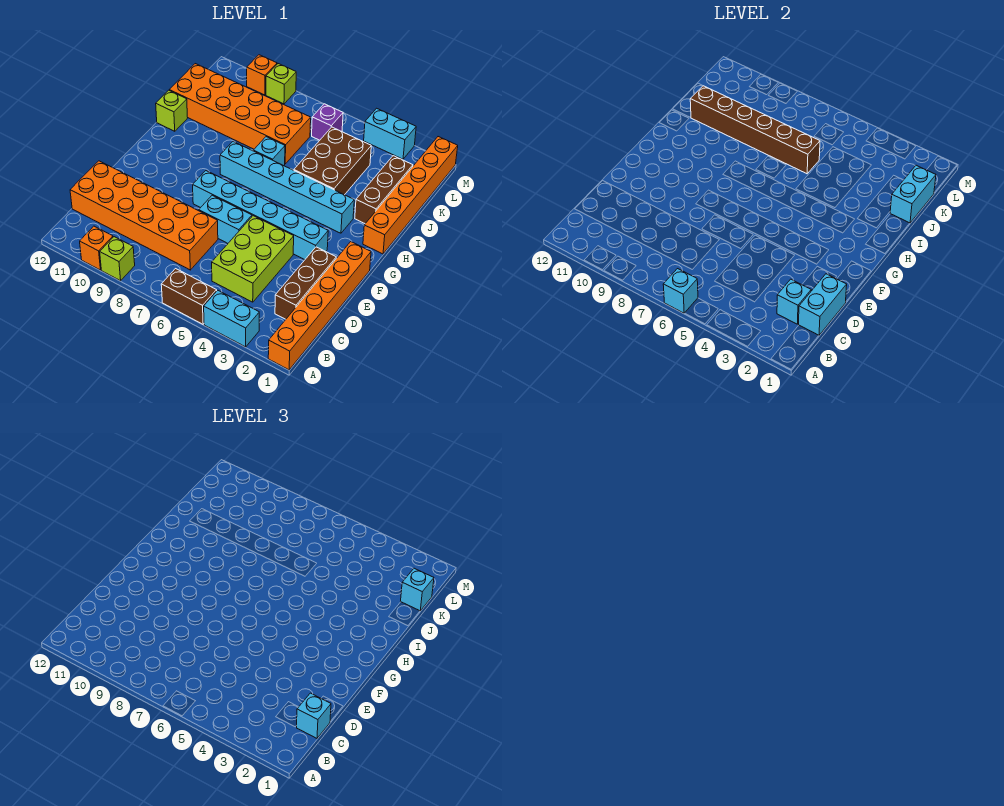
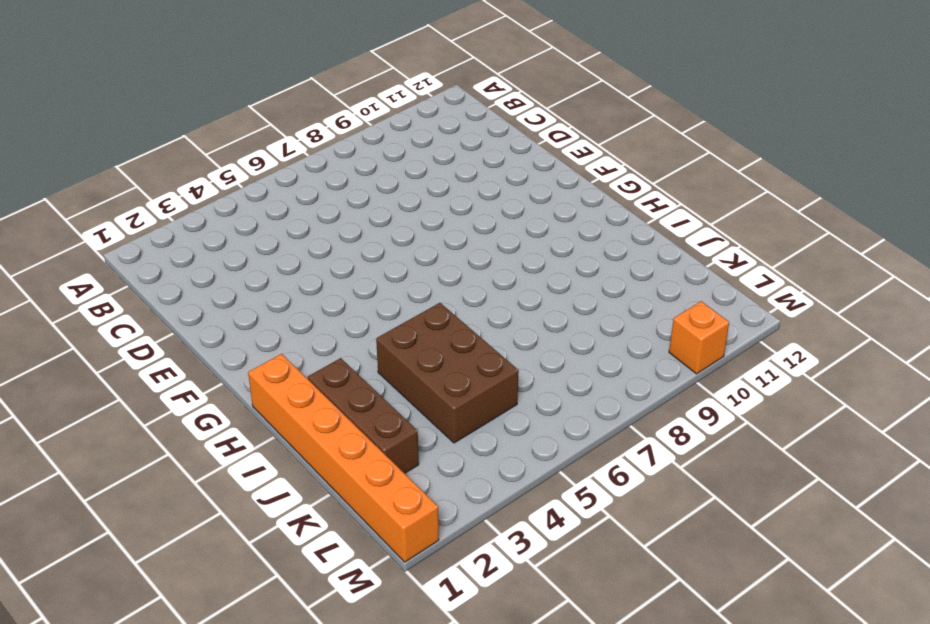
none -> orange brick A1:F1 level 1
none -> cyan brick A3:A4 level 1
none -> brown brick A5:A6 level 1

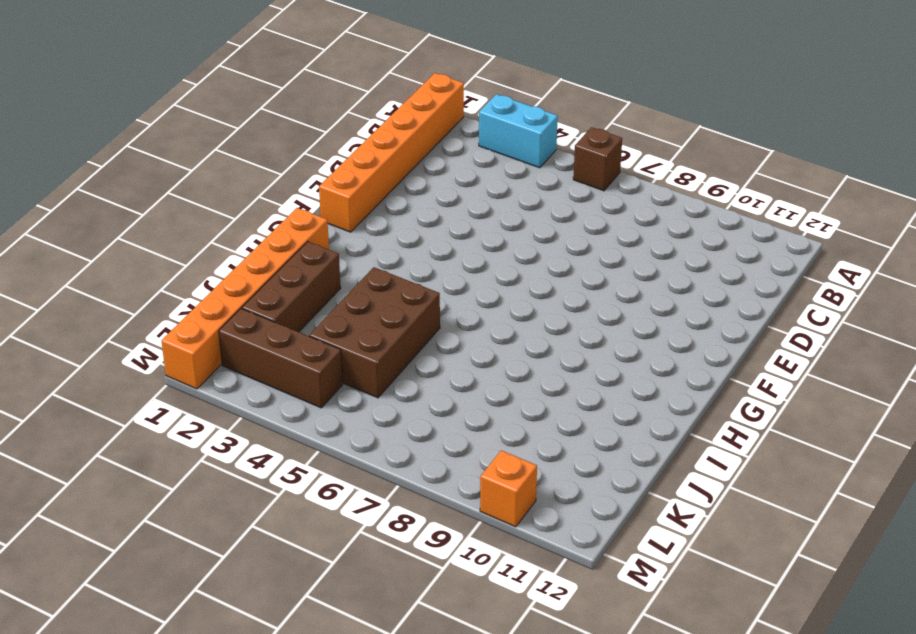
brown brick A6 level 1 -> brown brick A5:A6 level 1
brown brick L2:L4 level 1 -> brown brick C2:E2 level 1
none -> lime brick A9 level 1
none -> orange brick A10 level 1
none -> lime brick C4:E5 level 1

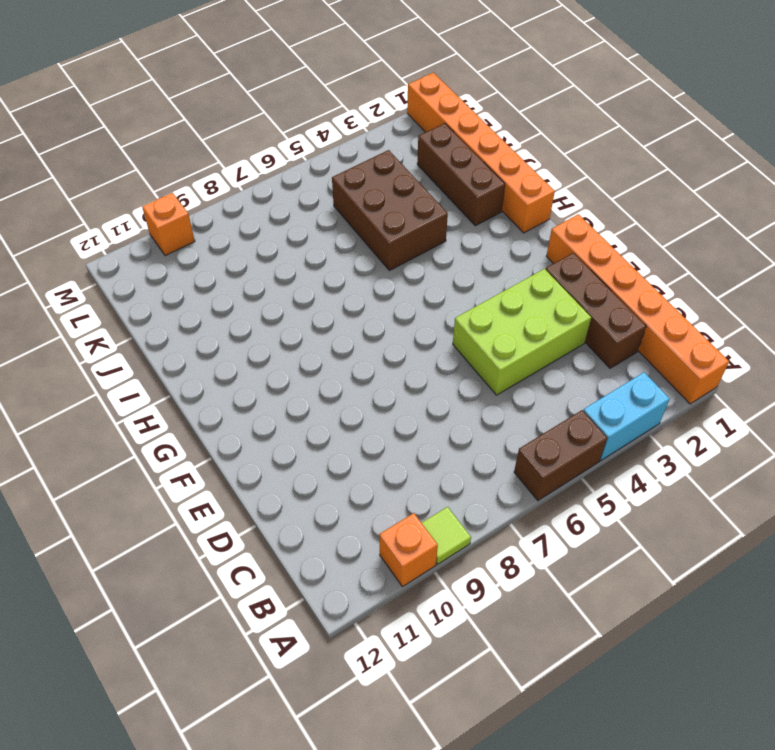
lime tile A9 level 1 -> lime brick A9 level 1
lime brick D3:E5 level 1 -> lime brick C4:E5 level 1
none -> orange brick C7:D12 level 1
none -> cyan brick E6:E7 level 1
none -> cyan brick F3:F8 level 1

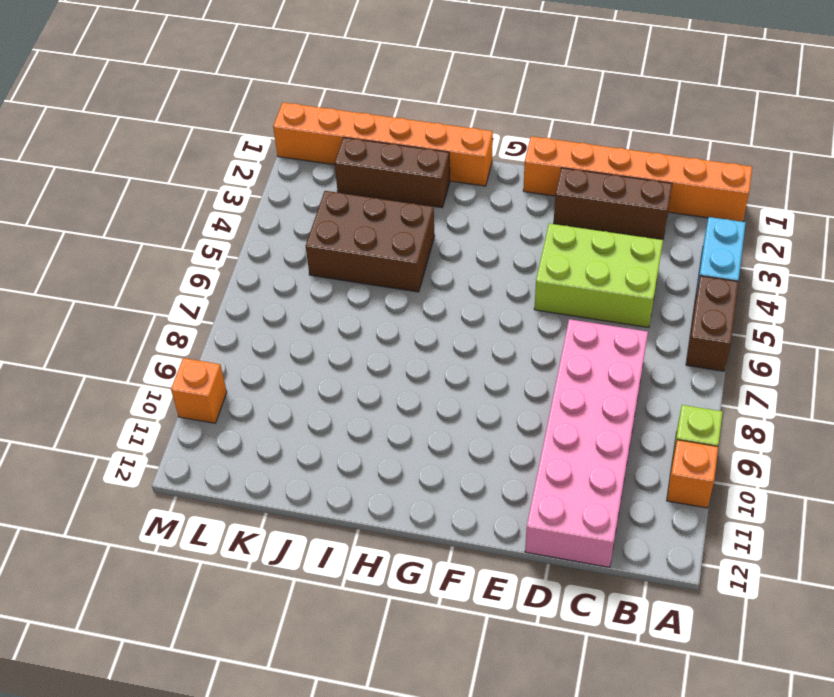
pink brick C7:D12 level 1 -> orange brick C7:D12 level 1
none -> cyan brick E6:E7 level 1
none -> cyan brick F3:F8 level 1
none -> cyan brick H3:H8 level 1

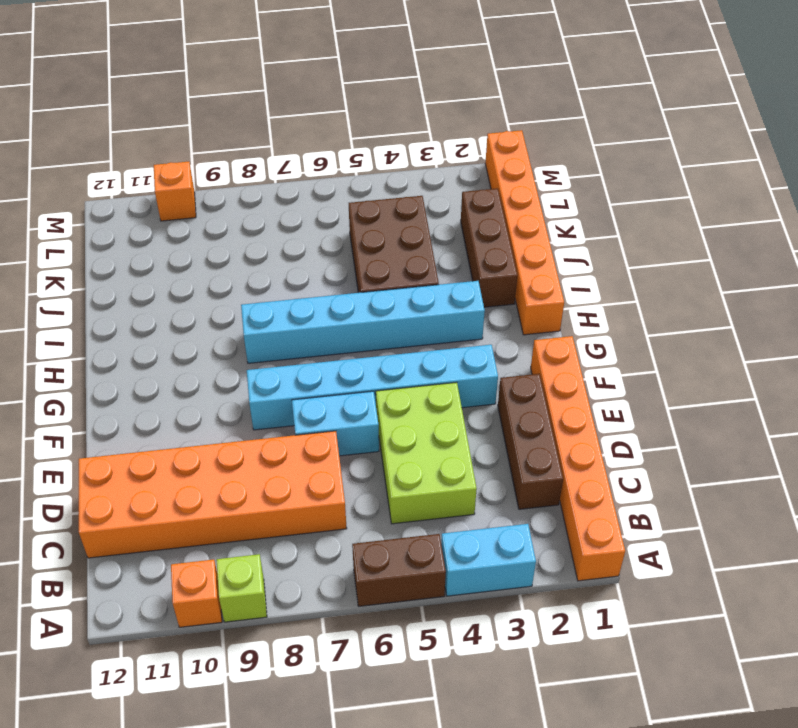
none -> cyan brick I7 level 1
none -> lime brick I12 level 1
none -> orange brick J7:K12 level 1

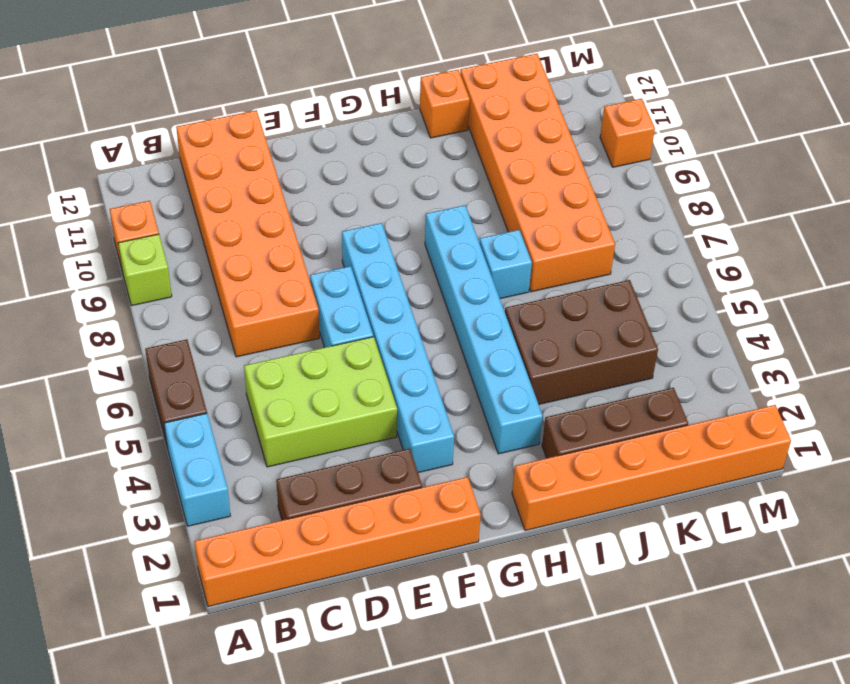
orange brick I12 level 1 -> lime brick I12 level 1
none -> purple brick L6 level 1
none -> cyan brick M3:M4 level 1
none -> lime brick M9 level 1

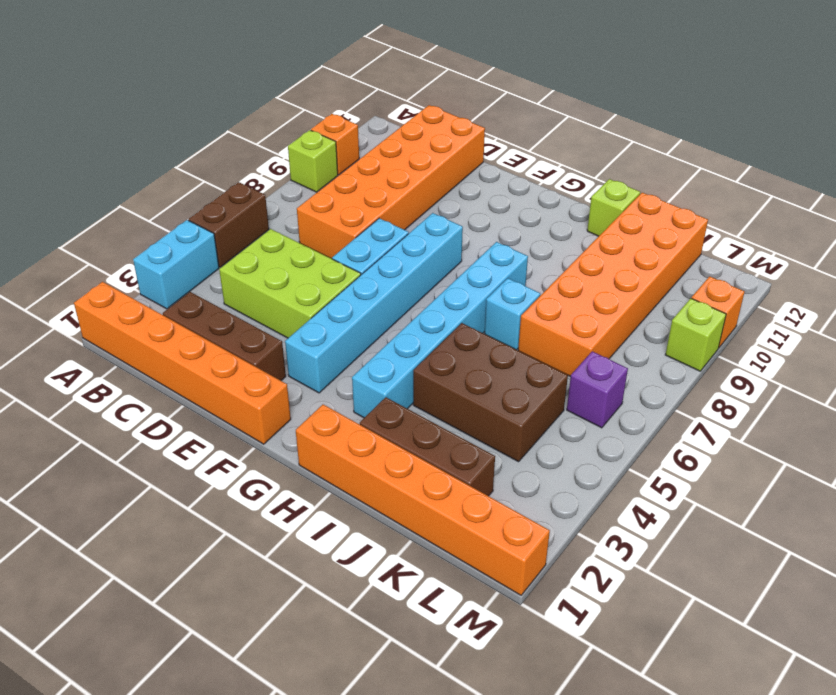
none -> cyan brick M3:M4 level 1
none -> cyan brick A6 level 2
none -> cyan brick C1:D1 level 2

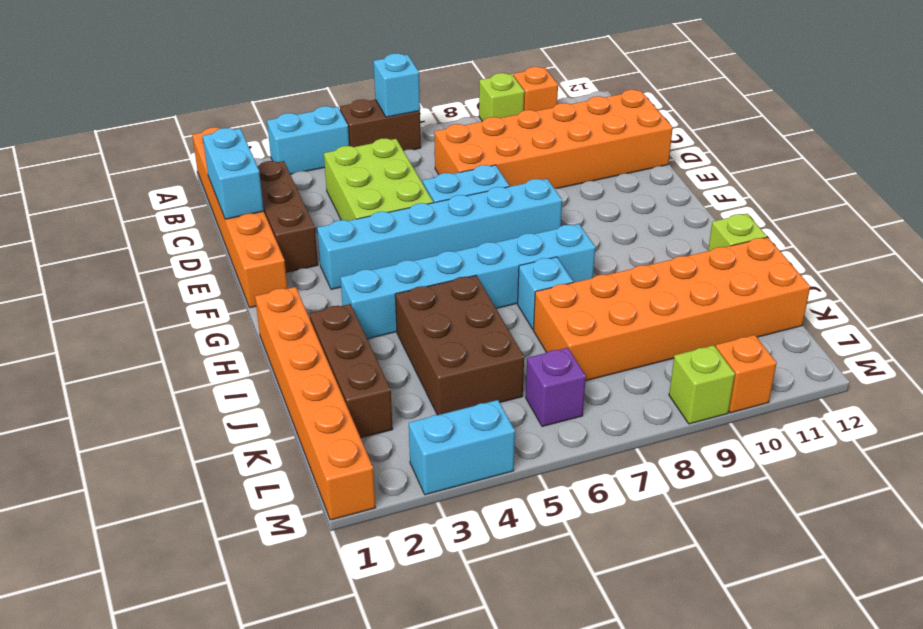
none -> cyan brick C2 level 2
none -> cyan brick J1:K1 level 2
none -> brown brick J6:J11 level 2

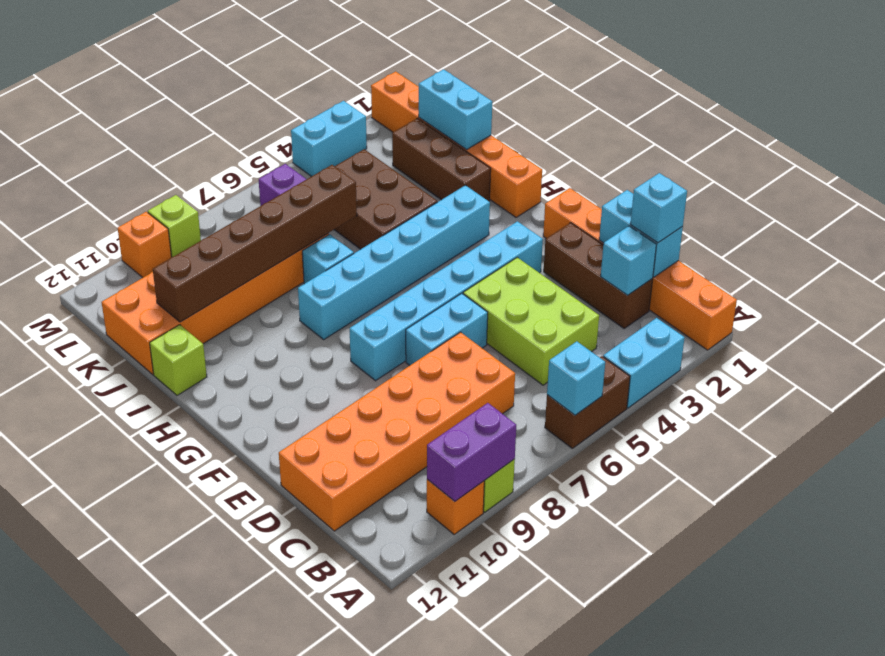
purple brick A9:A10 level 2 -> none
none -> cyan brick K1 level 3

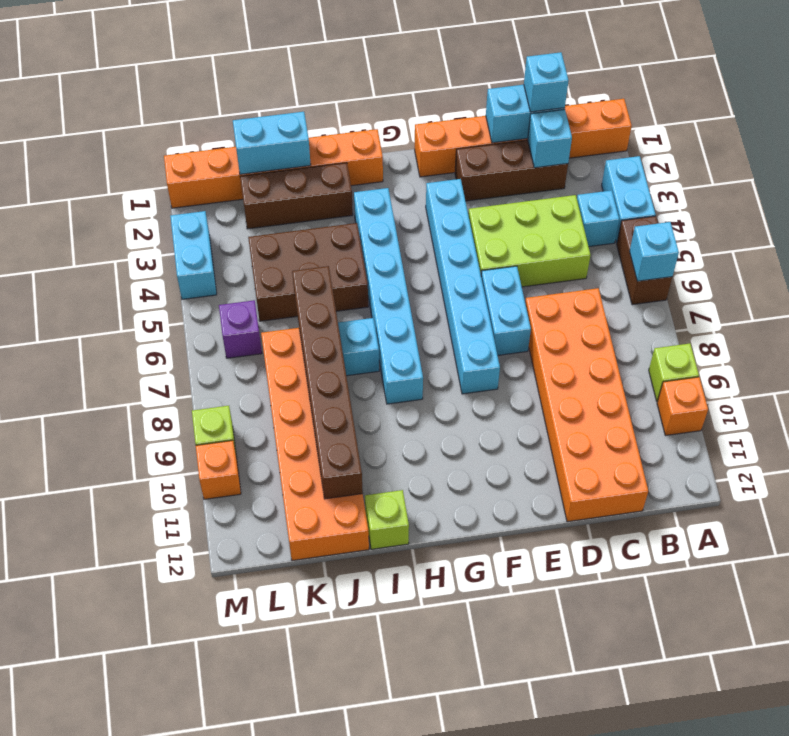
cyan brick B4 level 1 -> cyan brick K1 level 3

